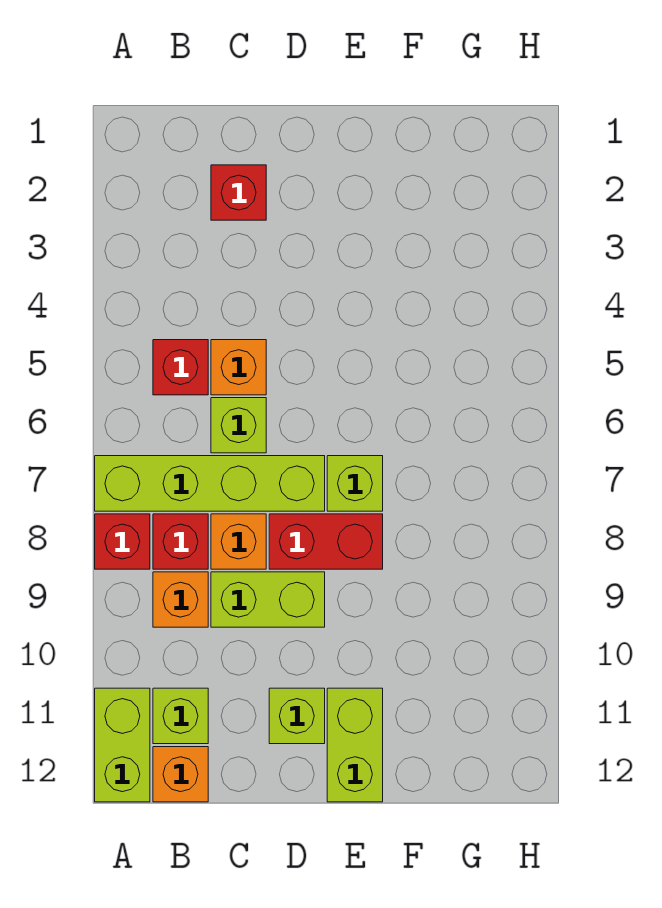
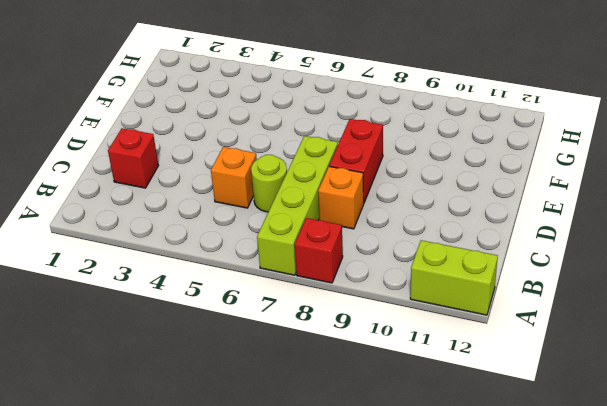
lime round brick C6 level 1 -> lime brick C6 level 1
none -> red brick B5 level 1
none -> red brick B8 level 1
none -> orange brick B9 level 1

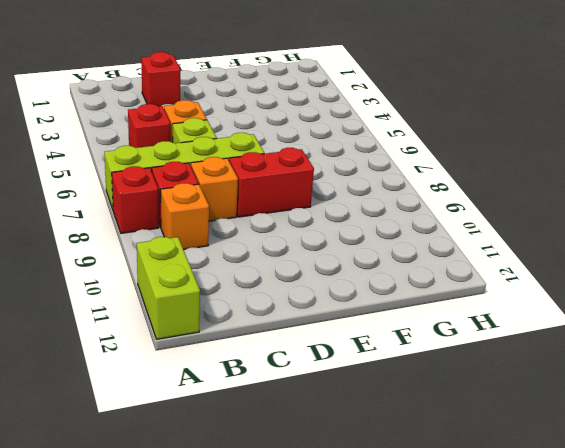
none -> lime brick B11 level 1
none -> orange brick B12 level 1
none -> lime brick C9:D9 level 1

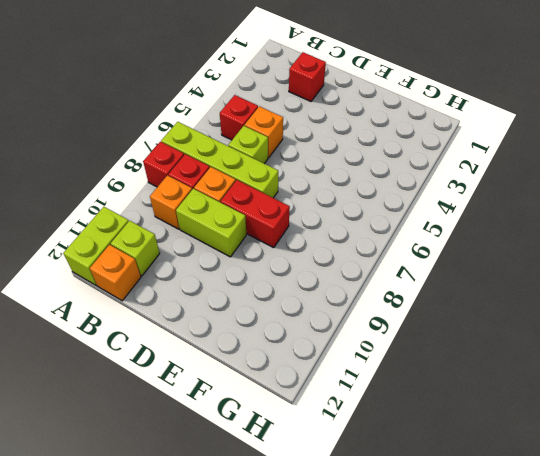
none -> lime brick D11 level 1
none -> lime brick E7 level 1
none -> lime brick E11:E12 level 1

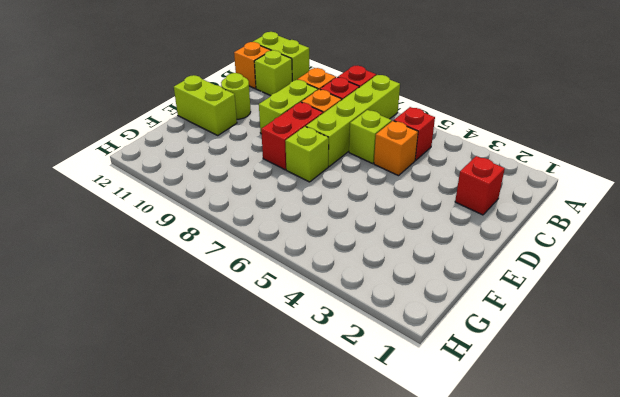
lime round brick D11 level 1 -> lime brick D11 level 1

